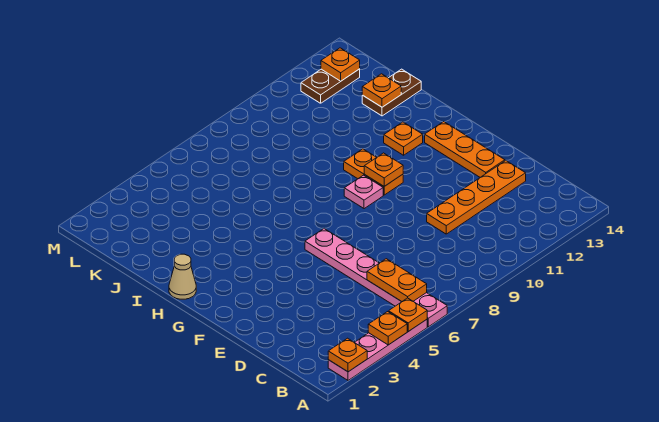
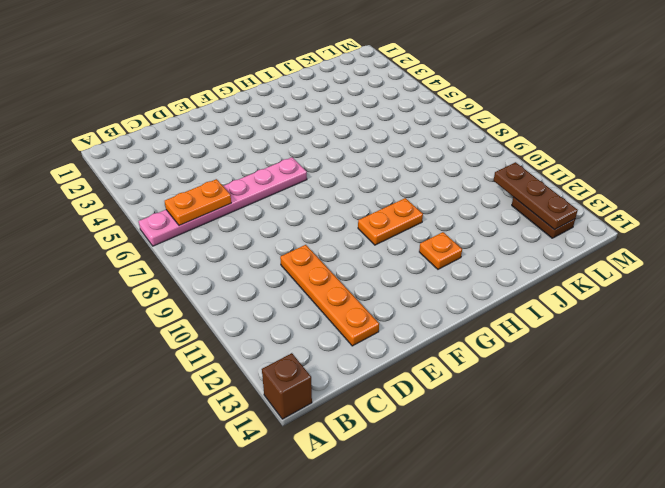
brown brick A14 level 1 -> none
brown plate L11:L13 level 2 -> orange plate L13 level 2
none -> pink plate A2:A5 level 1
none -> orange plate E13:G13 level 1
none -> pink plate G9 level 1

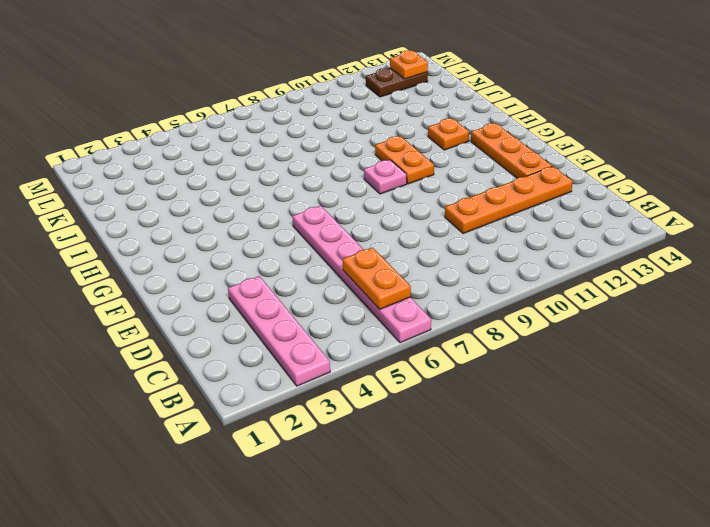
pink plate A3:D3 level 1 -> pink plate A2:A5 level 1
none -> tan cone H1 level 1
none -> brown plate J13:J14 level 1
none -> orange plate A2 level 2

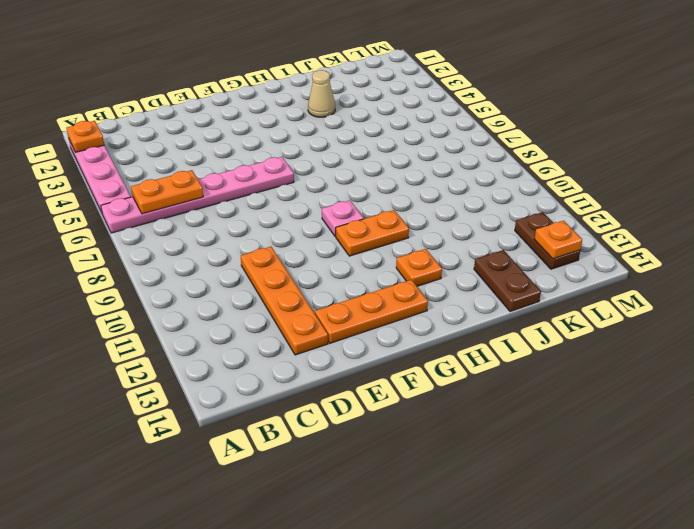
tan cone I3 level 1 -> tan cone H1 level 1
none -> orange plate A4 level 2
none -> orange plate A5 level 2
none -> orange plate G10 level 2

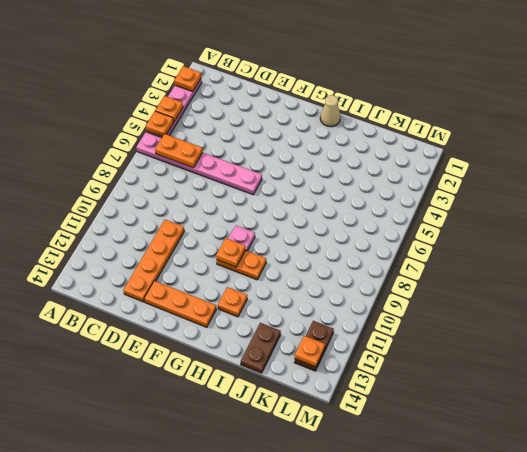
none -> orange plate J13 level 2

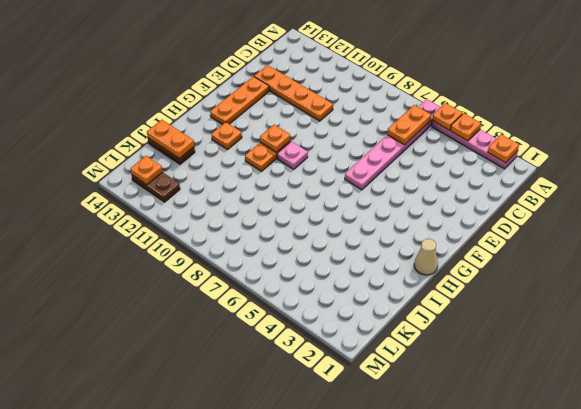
orange plate J13:J14 level 2 -> orange plate J13 level 2

